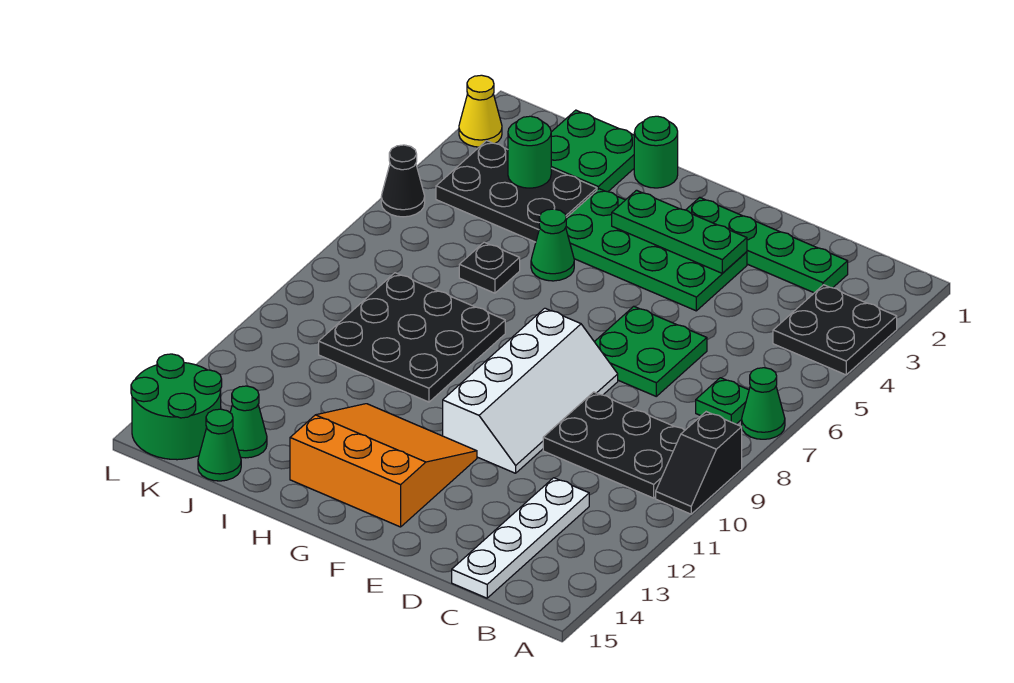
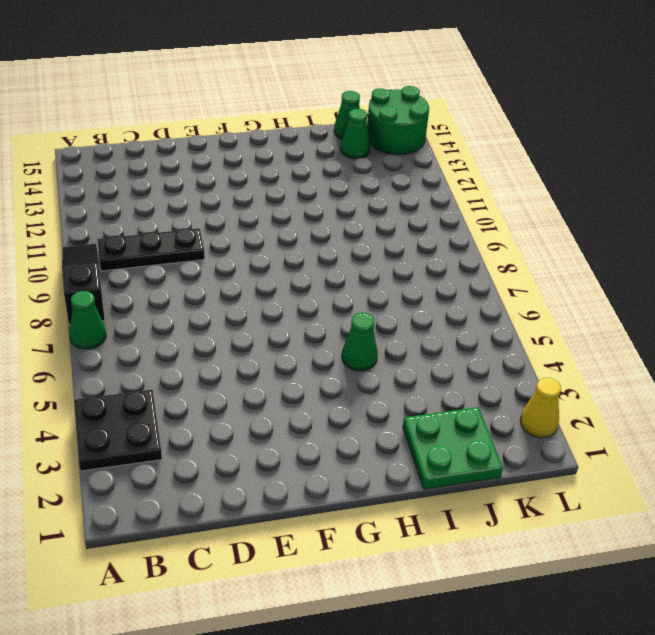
black slope A8:A10 level 1 top 8 -> black slope A9:A10 level 1 top 9
black plate B10:D10 level 1 -> black plate B9:D10 level 1
none -> green plate B7 level 1
none -> green plate C2:F2 level 1
none -> white plate C12:C15 level 1

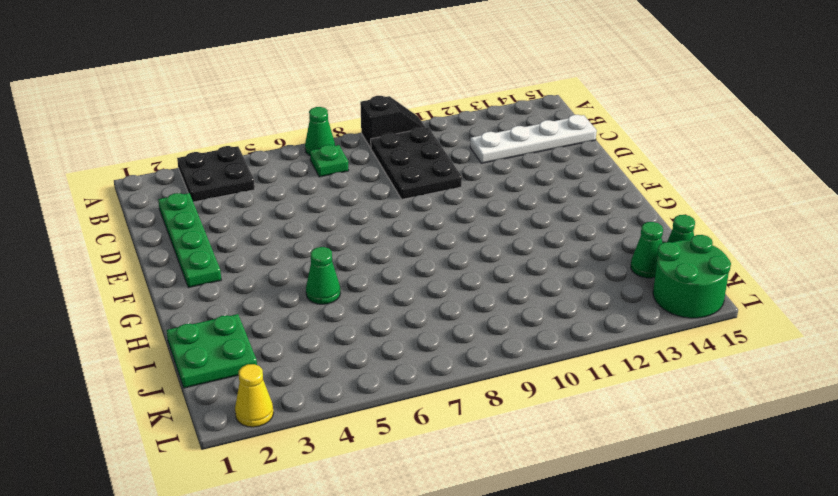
none -> green plate D6:E7 level 1
none -> green plate E3:H4 level 1
none -> white slope E8:F11 level 1 top F

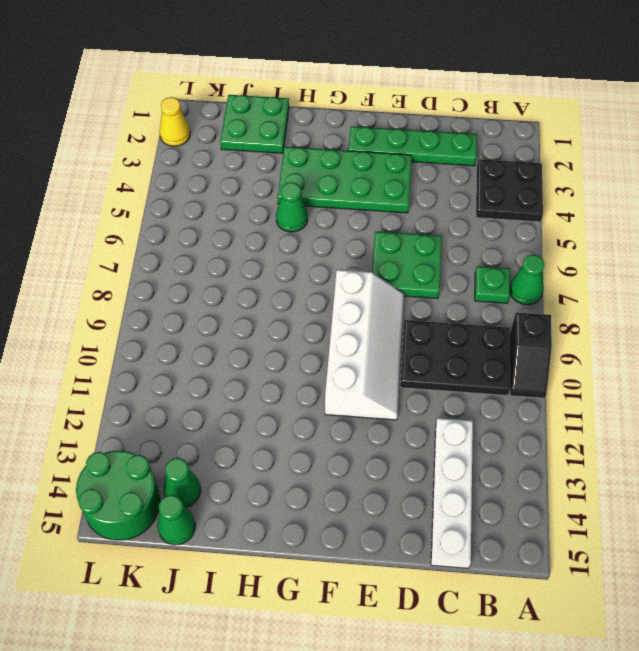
none -> orange slope F12:H14 level 1 top 14
none -> green round brick H1 level 1
none -> black plate H8:J10 level 1

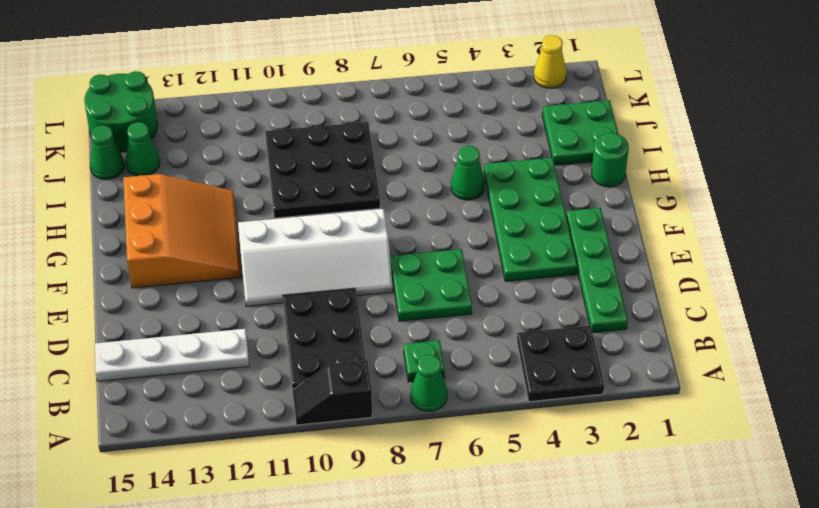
none -> black plate I3:K4 level 1
none -> black plate I6 level 1
none -> black cone L5 level 1

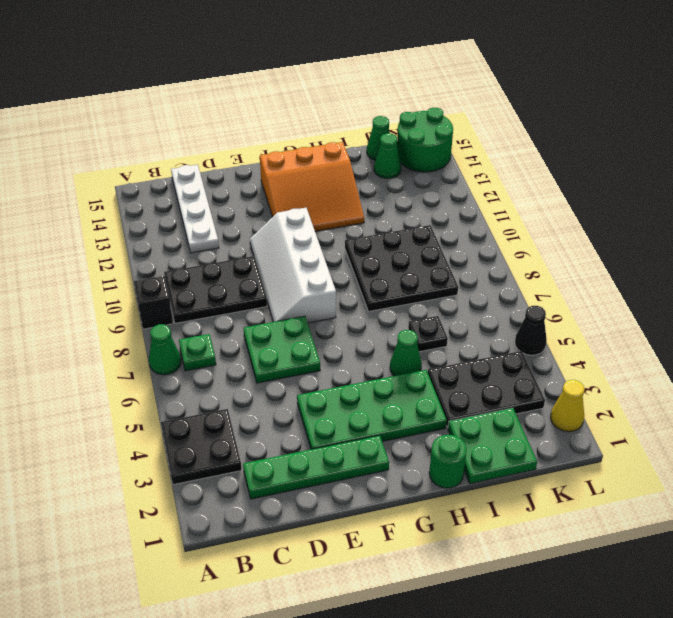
none -> green plate E3:G3 level 2
none -> green round brick J3 level 2

